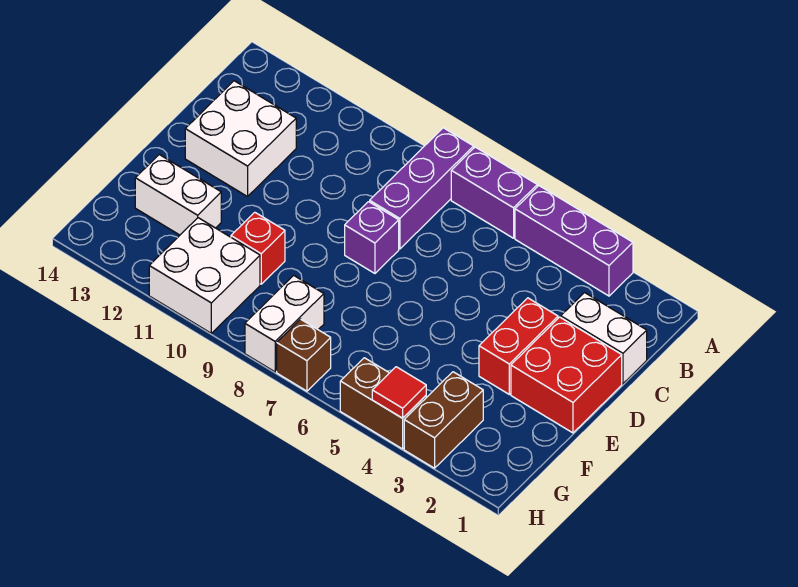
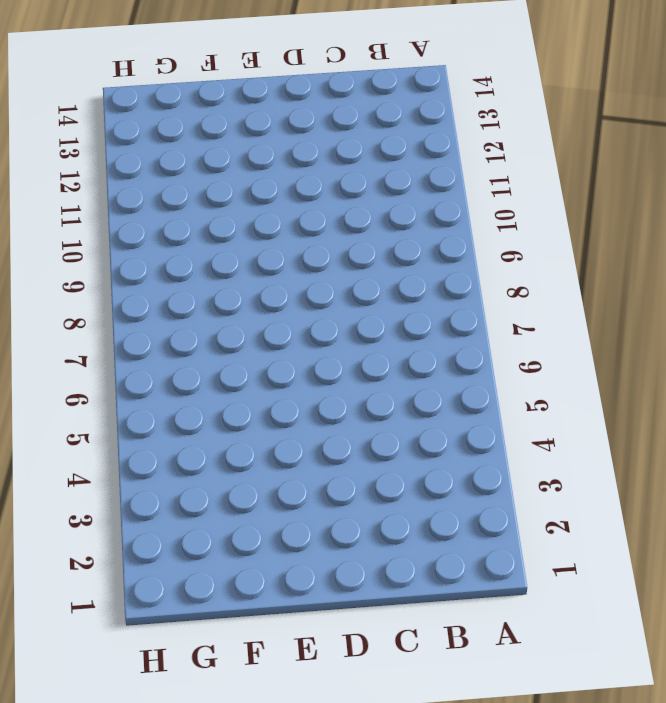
none -> purple brick A3:A5 level 1
none -> purple brick A6:A7 level 1
none -> purple brick A8:C8 level 1

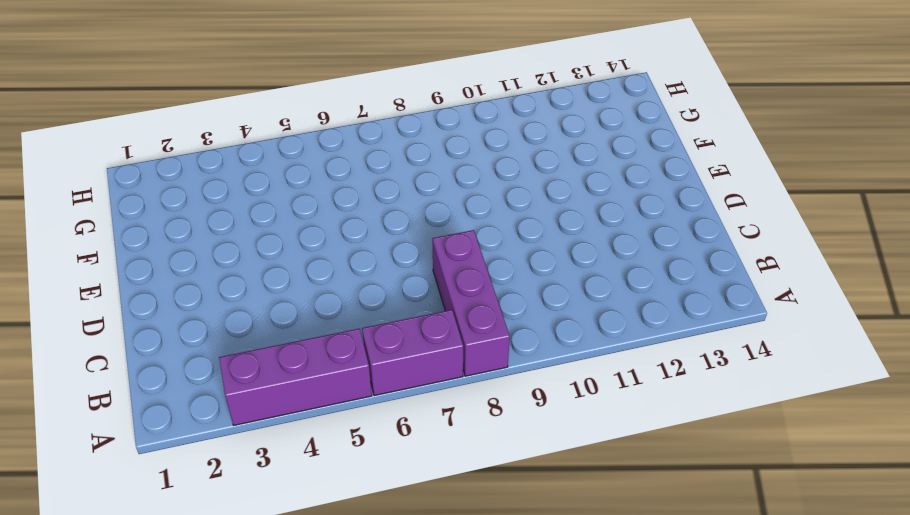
none -> white brick C1:C2 level 1
none -> white brick C12:D13 level 1
none -> red brick D1:E2 level 1

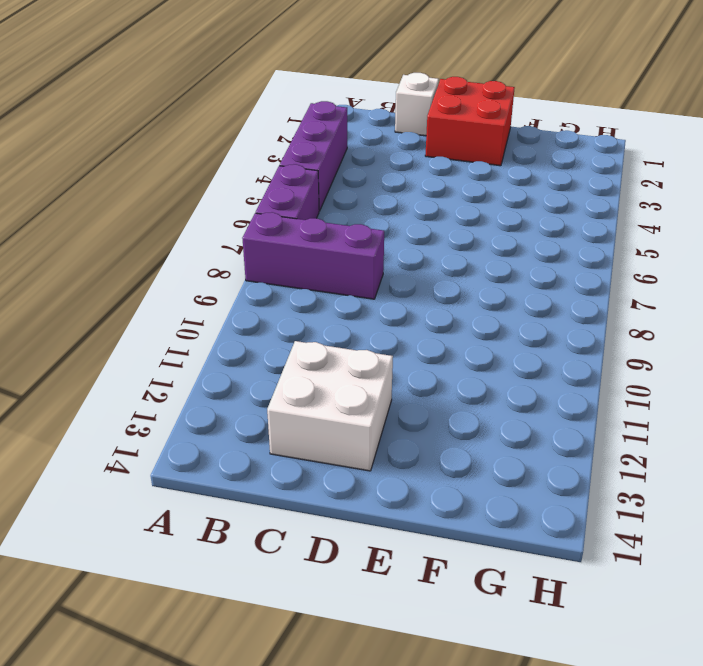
white brick C1 level 1 -> white brick C1:C2 level 1
none -> red brick D3:E3 level 1
none -> purple brick D8 level 1
none -> red brick F10 level 1

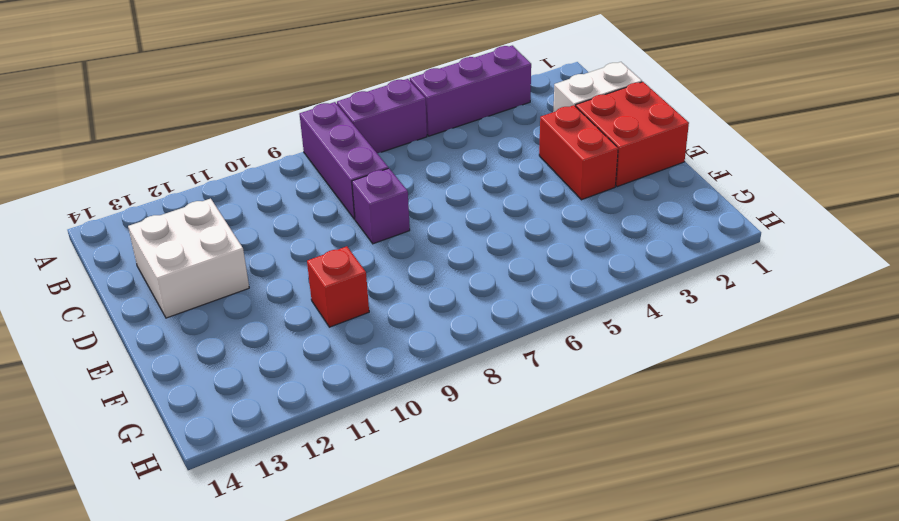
none -> white brick F12:F13 level 1
none -> brown brick G3:H3 level 1
none -> white brick G8:H8 level 1

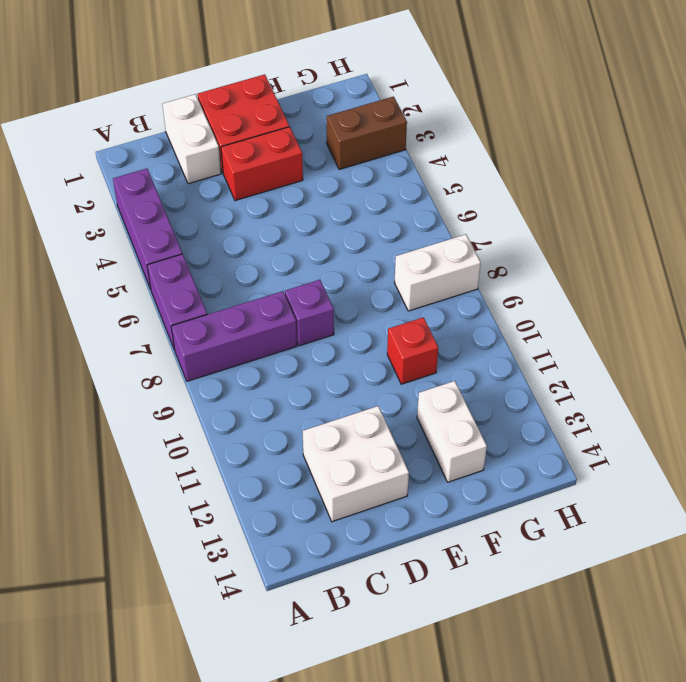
none -> white brick G10:H11 level 1
none -> brown brick H4:H5 level 1
none -> brown brick H7 level 1

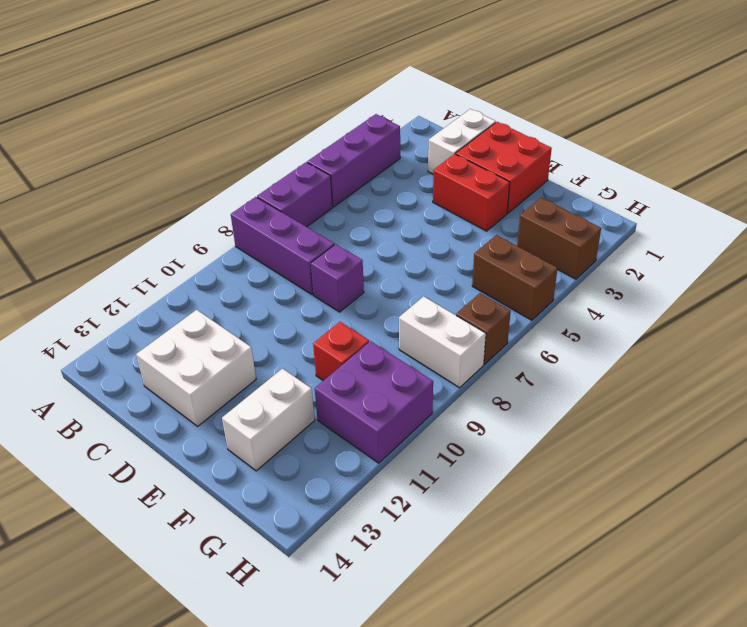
brown brick G5:H5 level 1 -> brown brick H4:H5 level 1
purple brick G10:H11 level 1 -> white brick G10:H11 level 1
none -> red tile H4 level 2

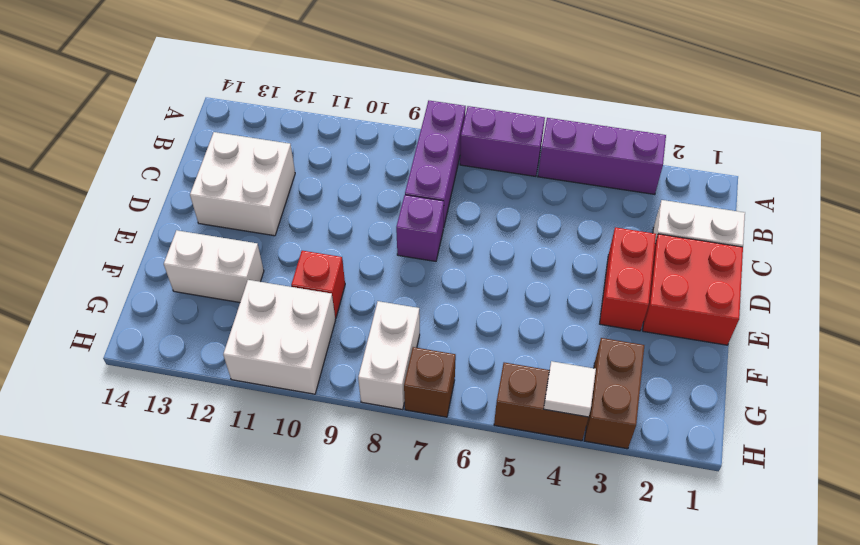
white tile H4 level 2 -> red tile H4 level 2

